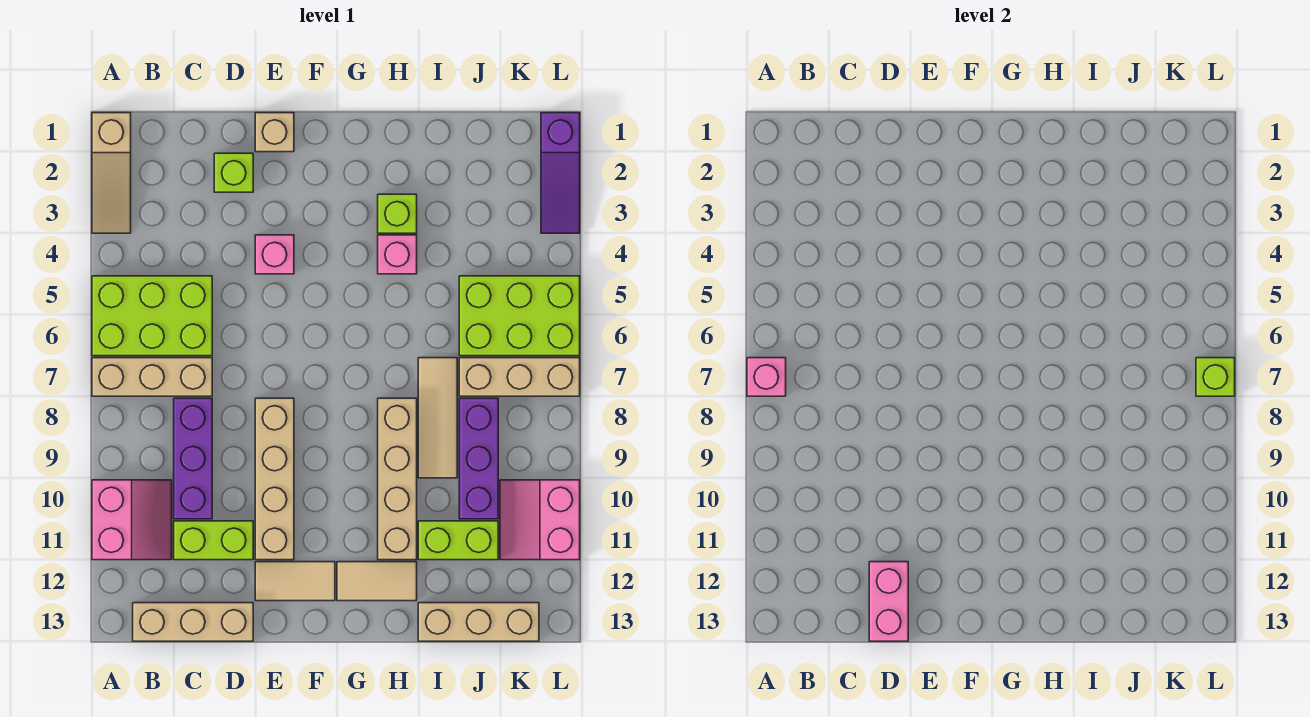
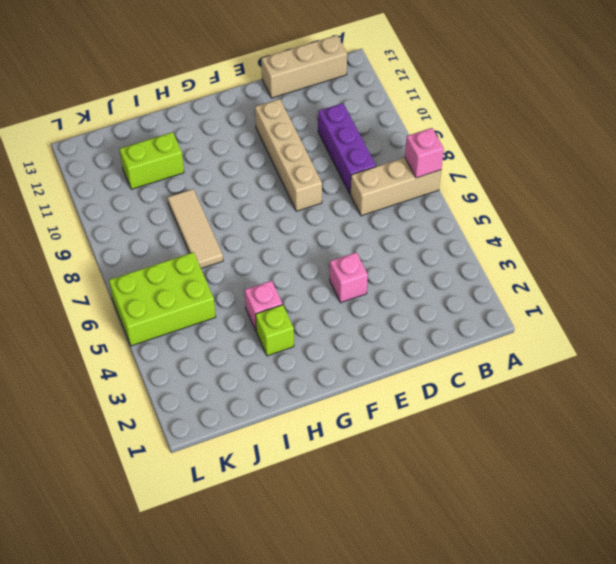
none -> tan slope A1:A3 level 1 top 1
none -> lime brick A5:C6 level 1
none -> pink slope A10:B11 level 1 top A

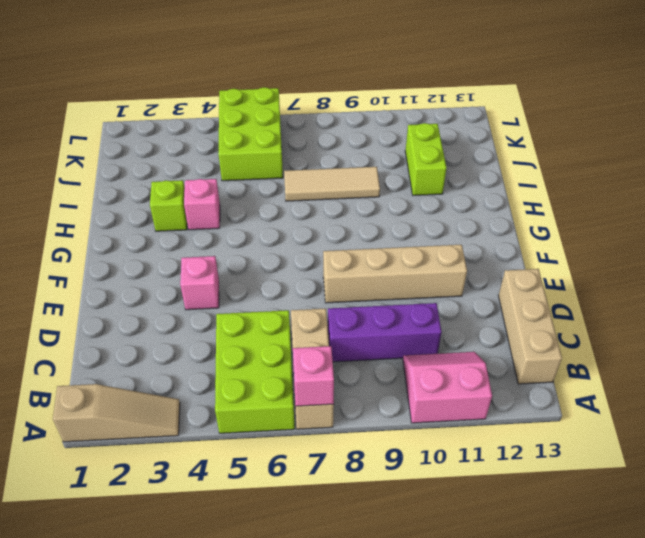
none -> lime brick C11:D11 level 1
none -> lime brick D2 level 1
none -> tan brick E1 level 1

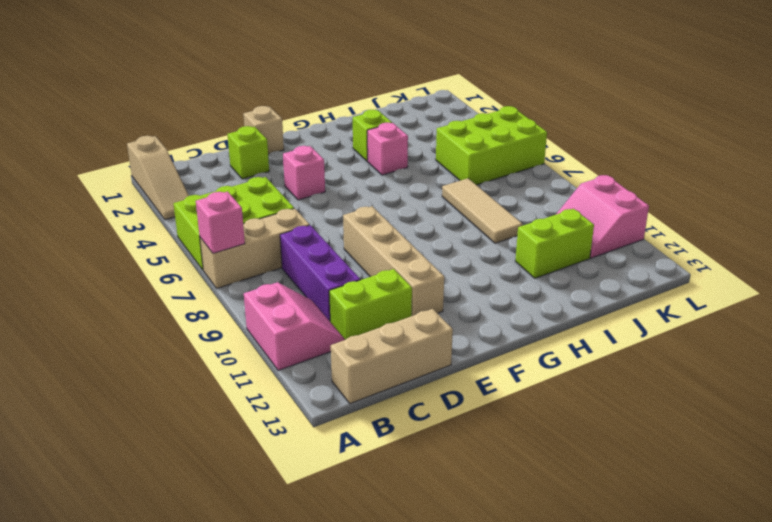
none -> tan tile E12:F12 level 1
none -> tan tile G12:H12 level 1
none -> tan brick H8:H11 level 1

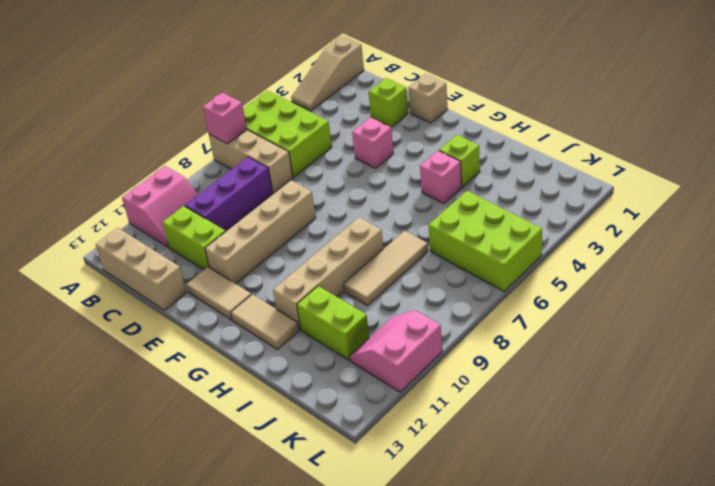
none -> tan brick I13:K13 level 1
none -> tan brick J7:L7 level 1
none -> purple brick J8:J10 level 1

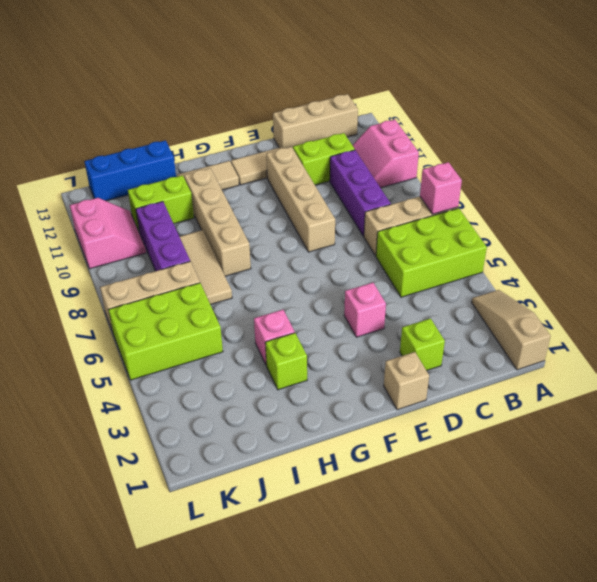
blue brick I13:K13 level 1 -> tan brick I13:K13 level 1
none -> purple slope L1:L3 level 1 top 1
none -> pink brick D12:D13 level 2
none -> lime brick L7 level 2

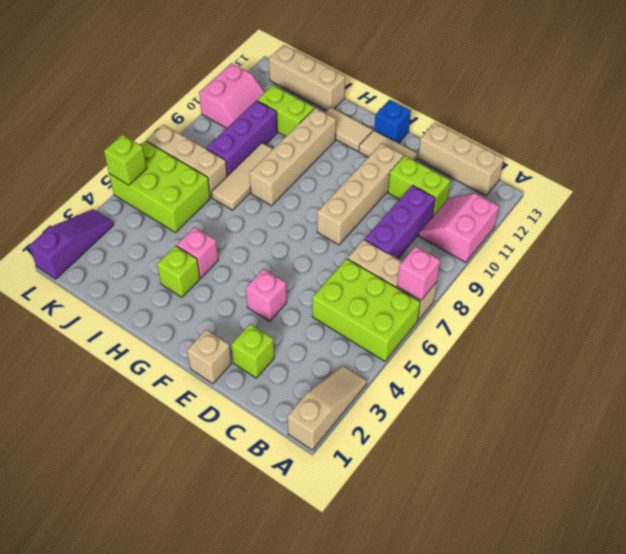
blue brick F13 level 1 -> none
lime brick L5 level 2 -> lime brick L7 level 2
none -> pink brick D12:D13 level 2

